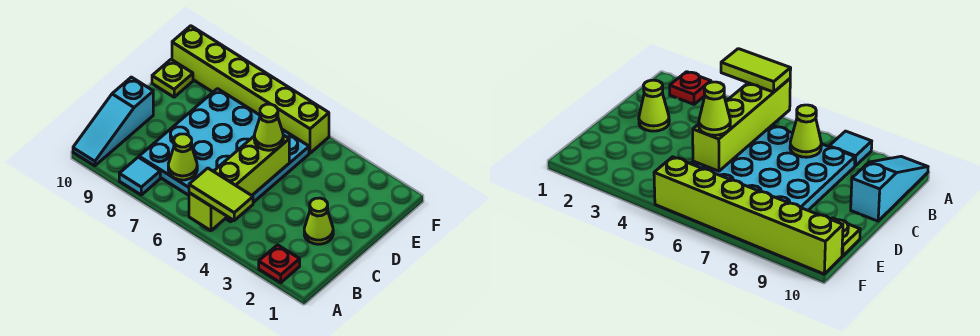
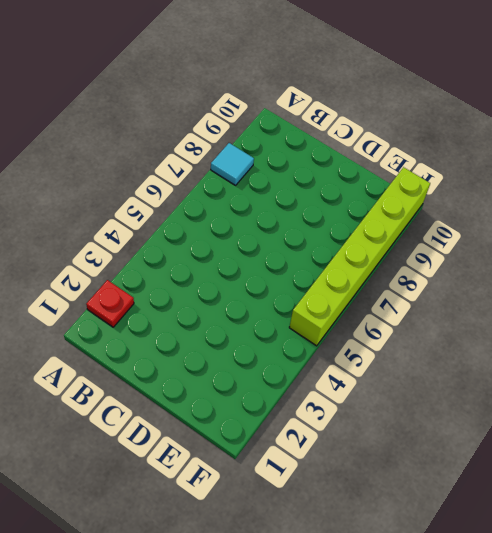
none -> cyan slope A10:C10 level 1 top C
none -> cyan plate B5:E8 level 1

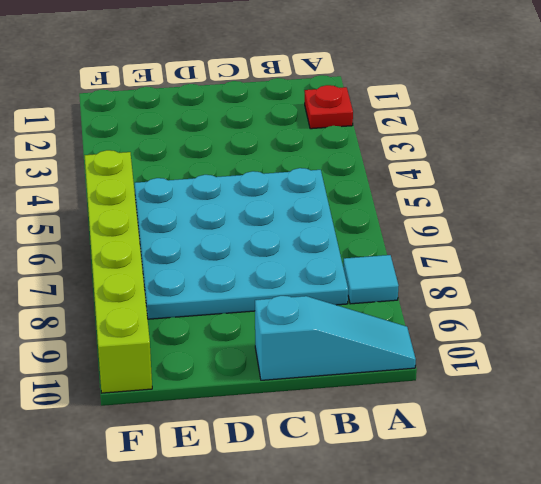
none -> lime cone C2 level 1
none -> lime plate E10 level 1

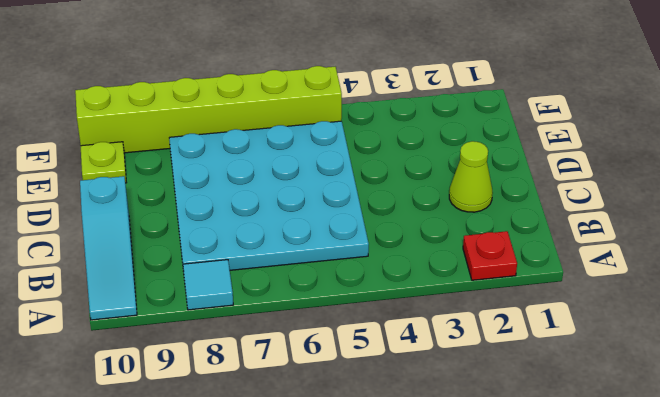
none -> lime brick A5:D5 level 2
none -> lime cone B7 level 2

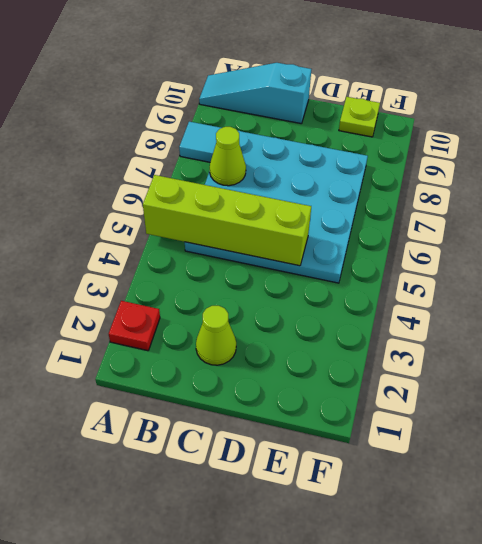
none -> lime brick F5:F10 level 1
none -> lime tile A4:A5 level 3

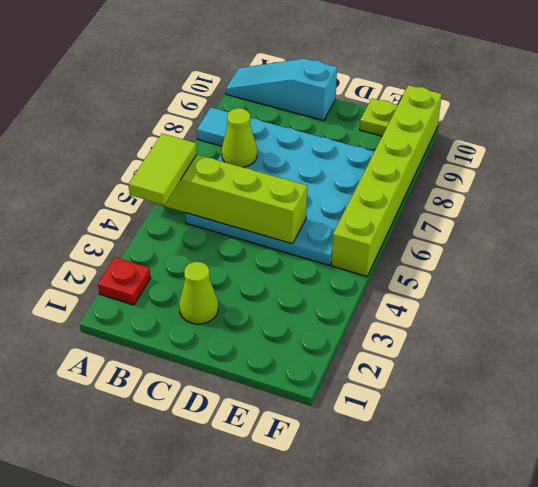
none -> lime cone D5 level 3

